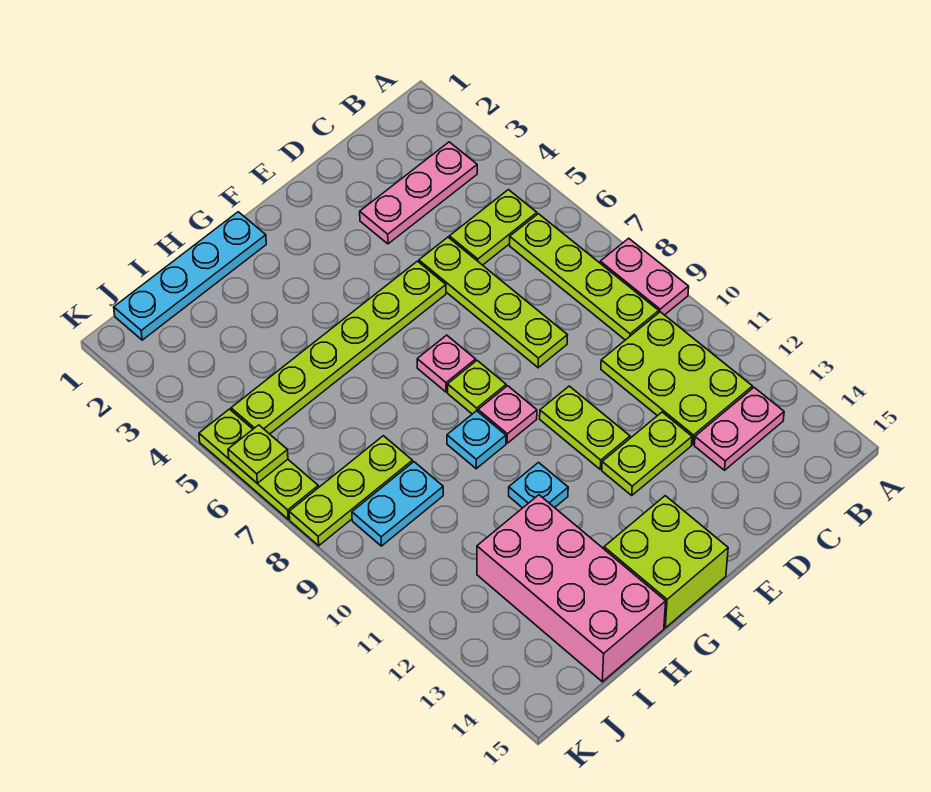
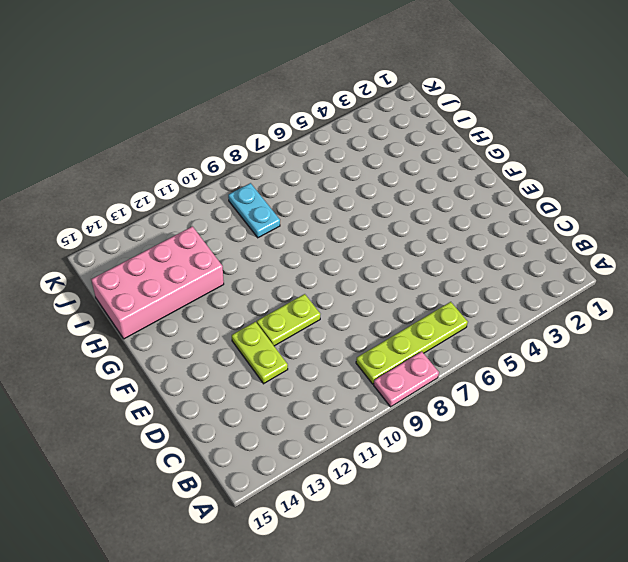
none -> pink plate B3:D3 level 1
none -> lime plate B5:C5 level 1
none -> lime plate B10:C12 level 1

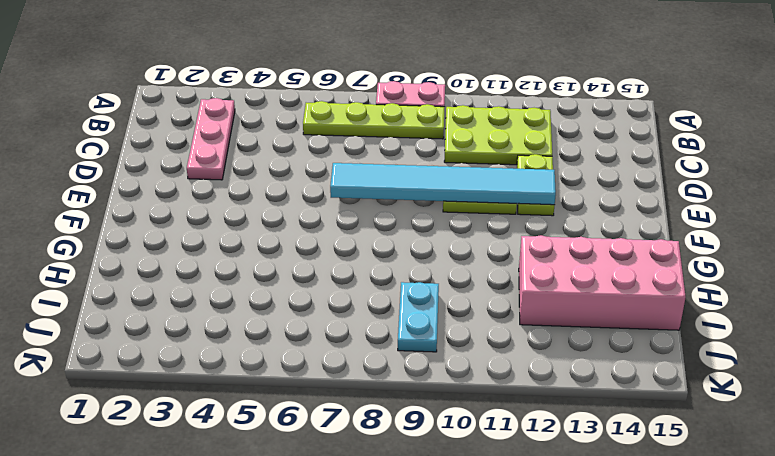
cyan tile E7:E12 level 2 -> none
none -> lime plate B5:C5 level 1
none -> pink plate B13:C13 level 1
none -> lime plate D5:D8 level 1

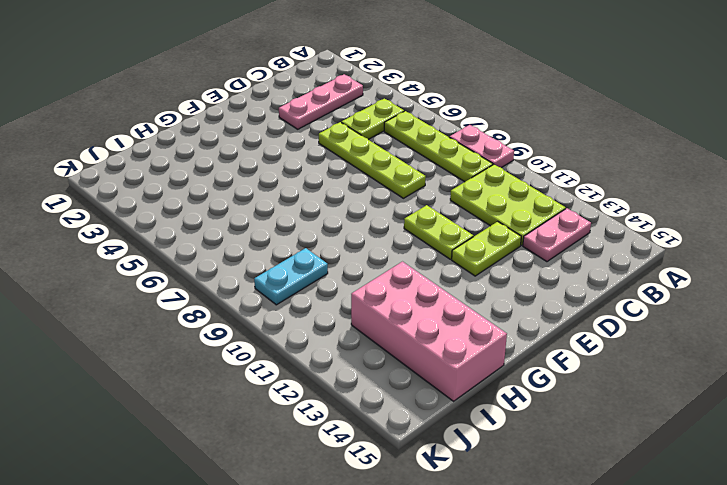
none -> lime plate E5:J5 level 1
none -> pink plate F7 level 1
none -> lime plate F8 level 1

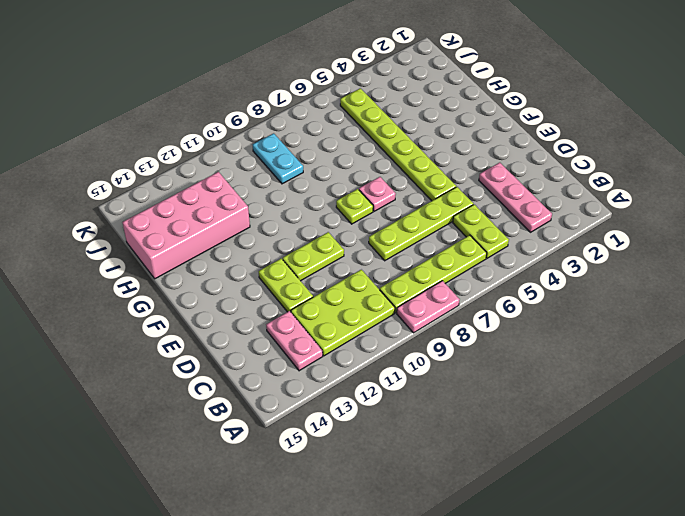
none -> pink plate F9 level 1
none -> lime brick F14:G15 level 1
none -> cyan plate G1:J1 level 1

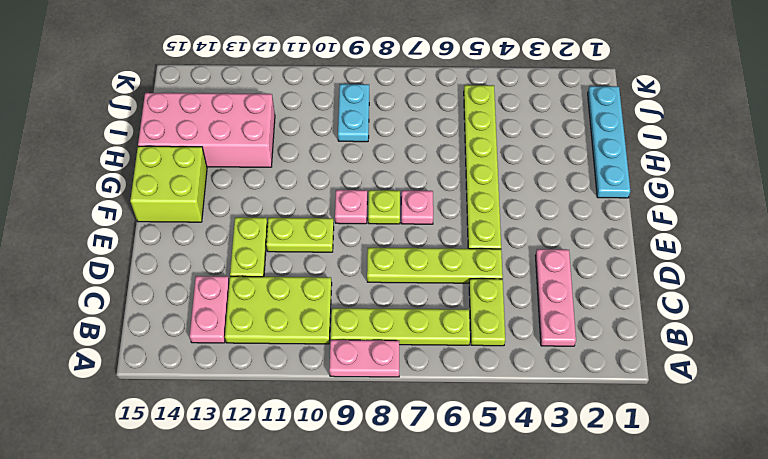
none -> cyan plate G9 level 1
none -> cyan plate G11 level 1
none -> lime plate I8:K8 level 1

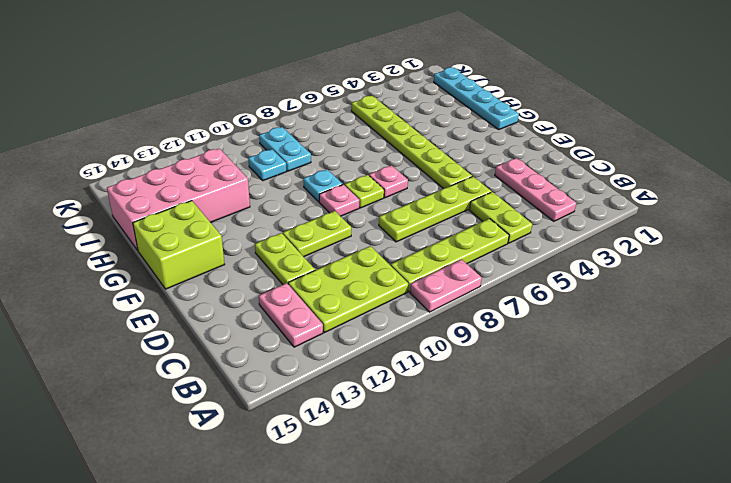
cyan plate I10 level 1 -> cyan plate G11 level 1
none -> lime plate I8:K8 level 1
none -> lime plate K5:K7 level 1
none -> lime plate K6 level 2

